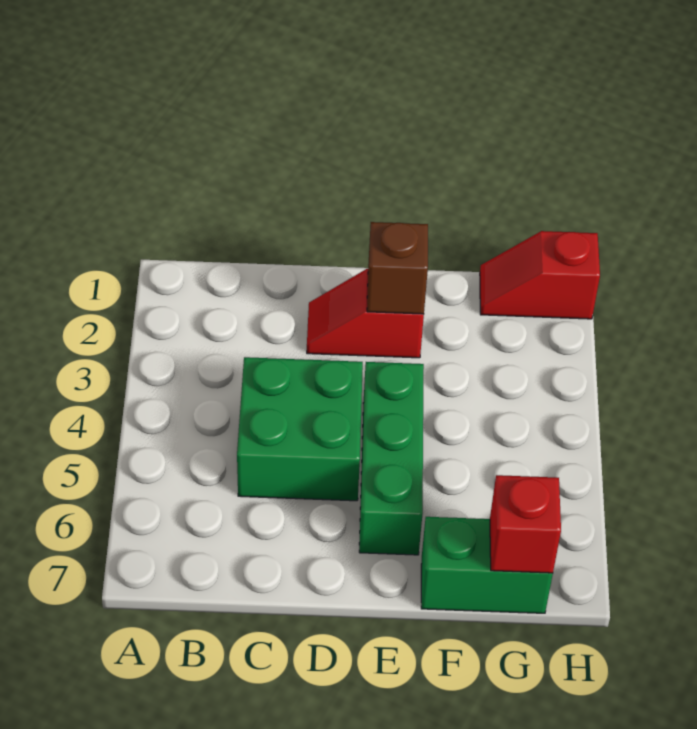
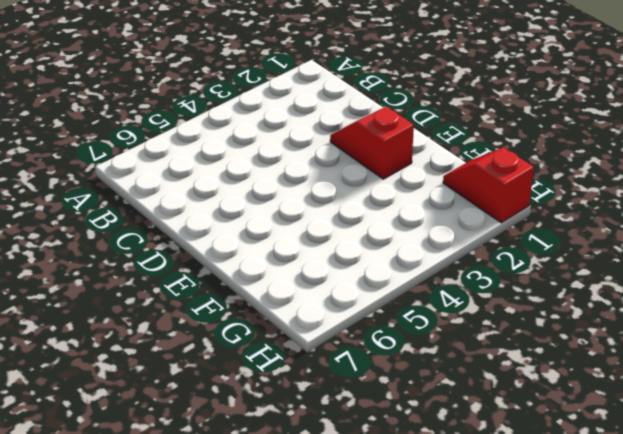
none -> green brick C4:D5 level 1
none -> green brick E4:E6 level 1

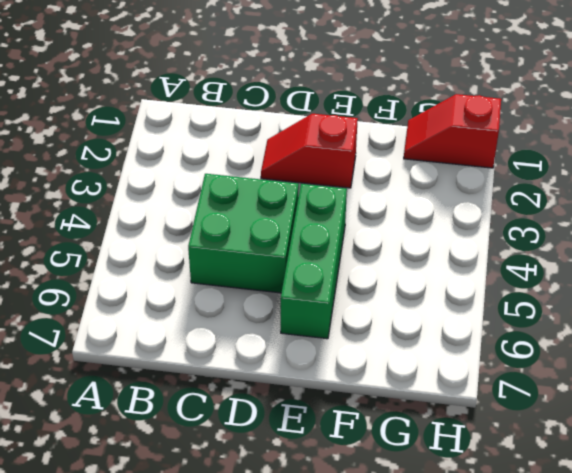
none -> green brick F7:G7 level 1
none -> brown brick E2 level 2

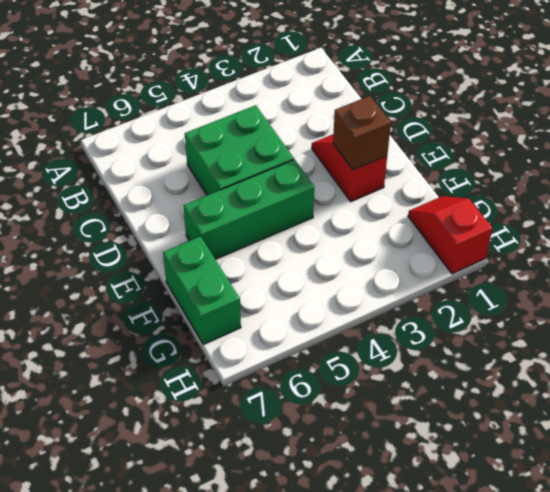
none -> red brick G7 level 2

